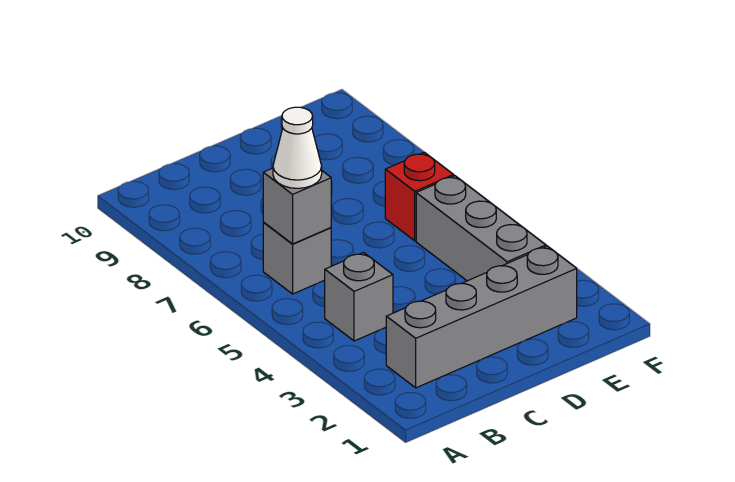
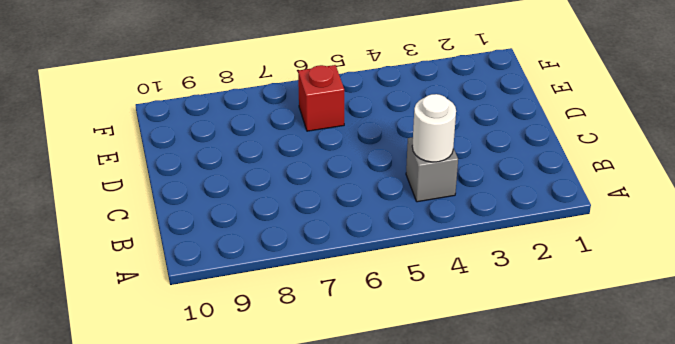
white round brick B4 level 2 -> none
none -> grey brick B2:E2 level 1
none -> grey brick B6 level 1

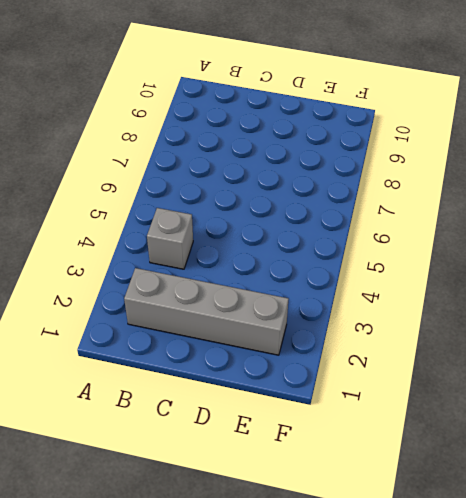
none -> grey brick B6 level 1
none -> grey brick E3:E5 level 1

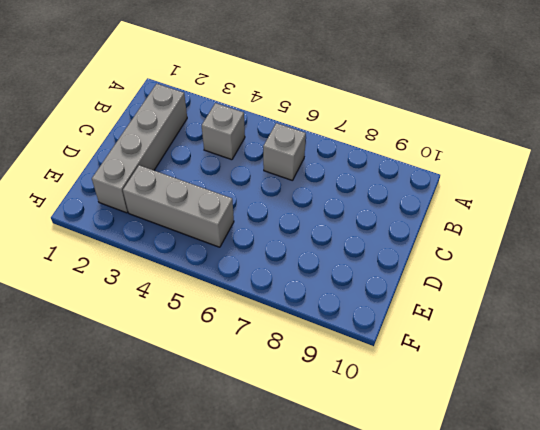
none -> red brick E6 level 1
none -> grey brick B6 level 2

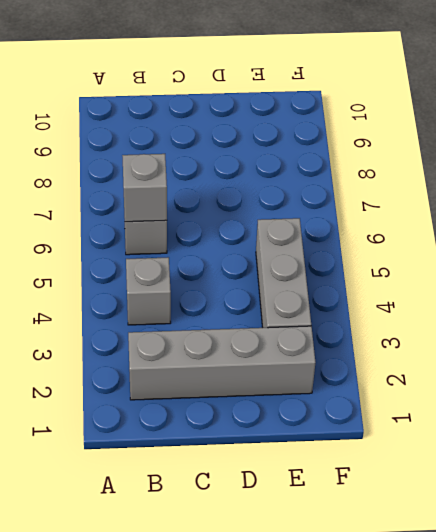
none -> red brick E6 level 1
none -> white cone B6 level 3

